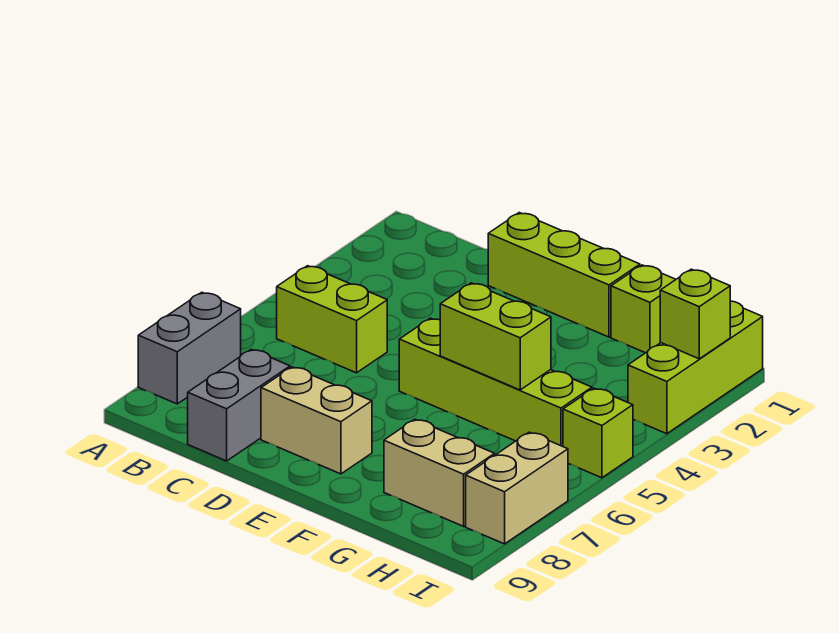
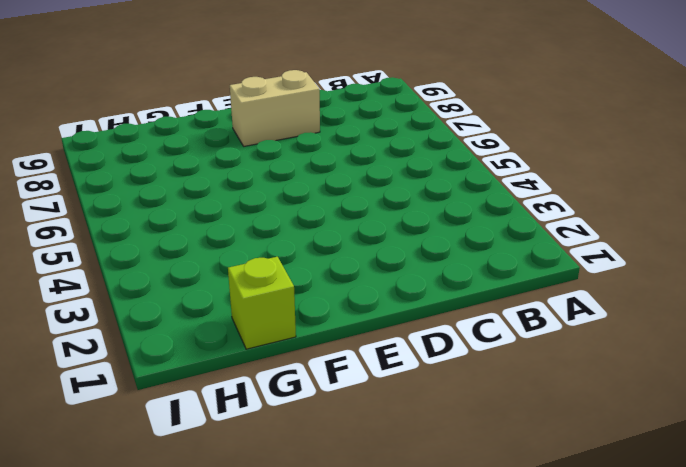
none -> grey brick A7:A8 level 1
none -> lime brick B5:C5 level 1
none -> grey brick C8:C9 level 1

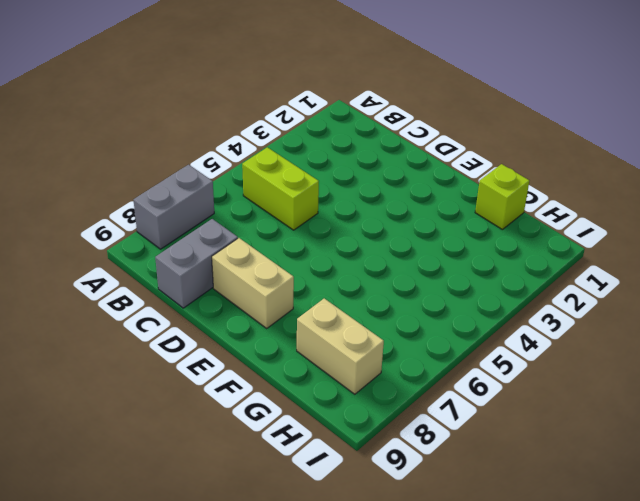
none -> lime brick D1:F1 level 1
none -> lime brick E5:H5 level 1
none -> lime brick I1:I3 level 1

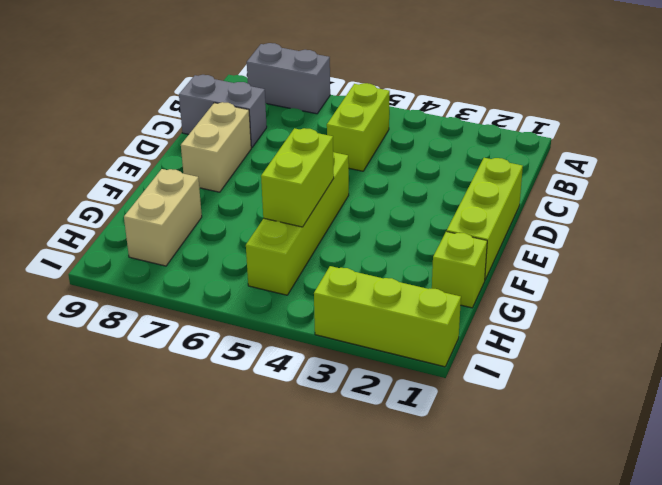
none -> lime brick I5 level 1
none -> tan brick I7:I8 level 1
none -> lime brick I2 level 2

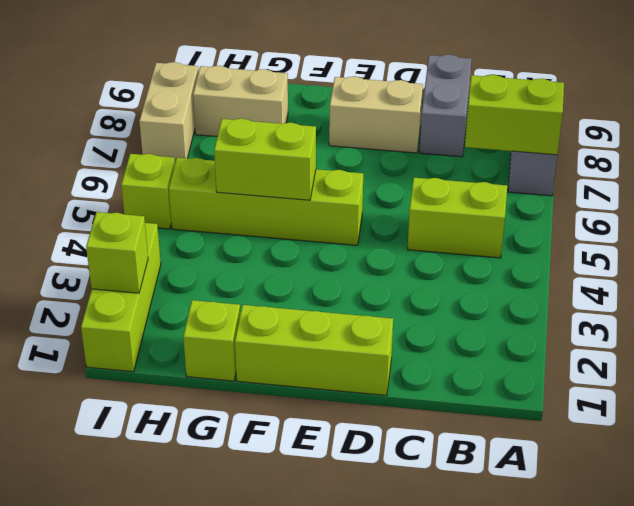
lime brick A7:B7 level 2 -> none

